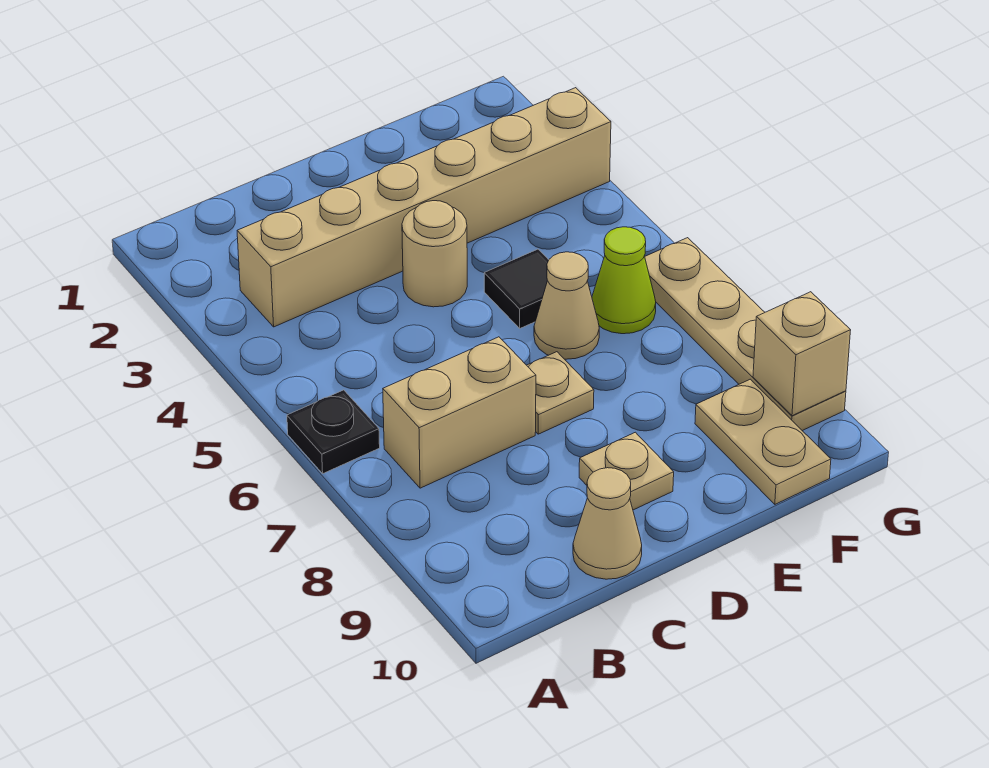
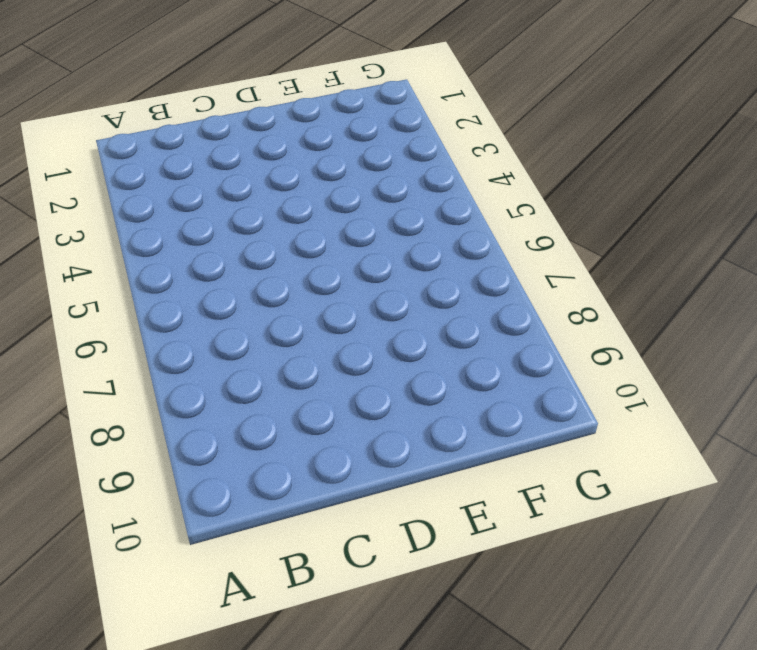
none -> black plate A6 level 1
none -> tan brick B3:G3 level 1
none -> tan brick B7:C7 level 1

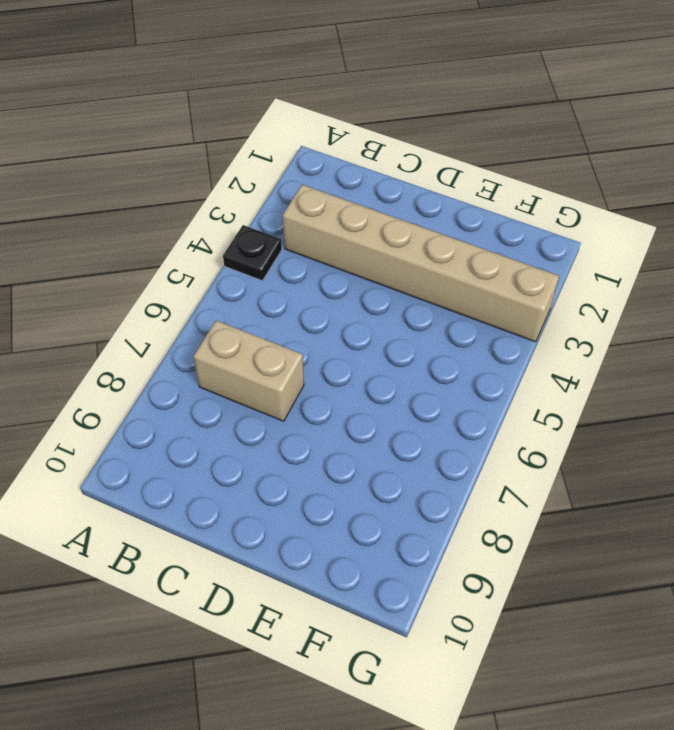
black plate A4 level 1 -> black plate A6 level 1
none -> tan cone C10 level 1
none -> tan round brick D4 level 1
none -> tan plate D7 level 1

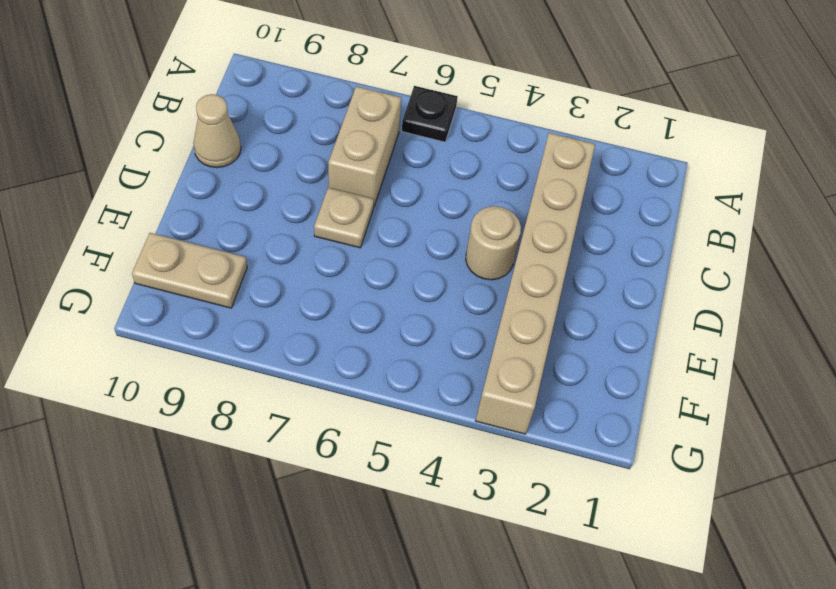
none -> tan plate D9 level 1
none -> black tile E5 level 1
none -> tan cone E6 level 1

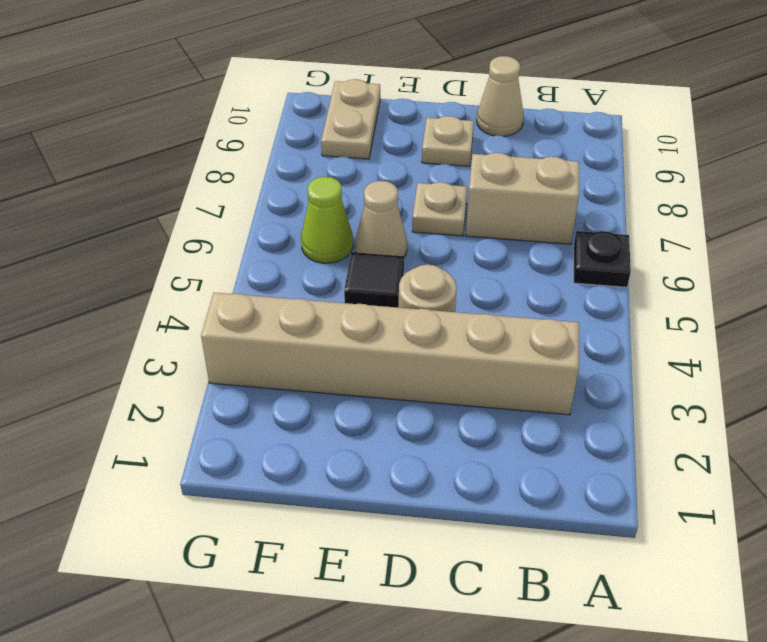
none -> tan plate G6:G9 level 1
none -> tan brick G9 level 2

